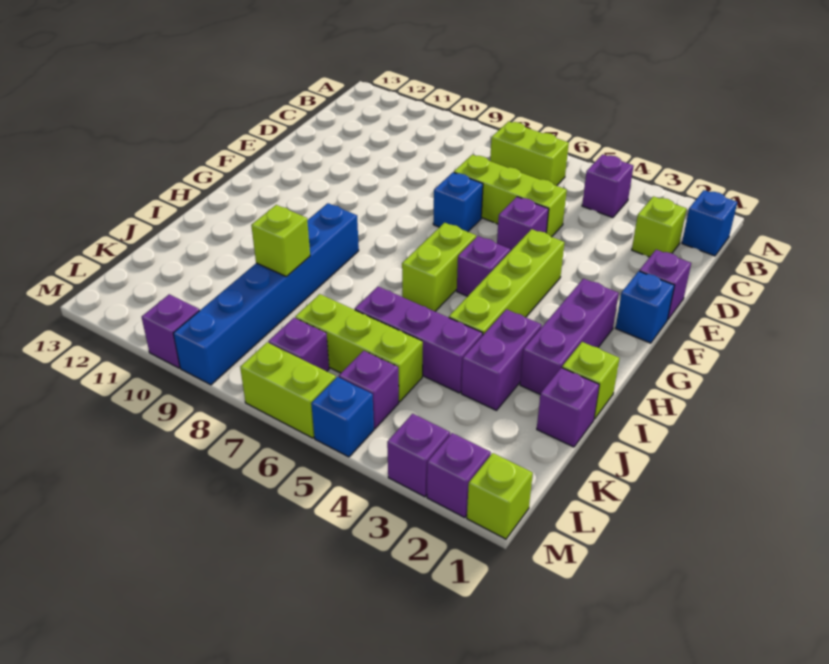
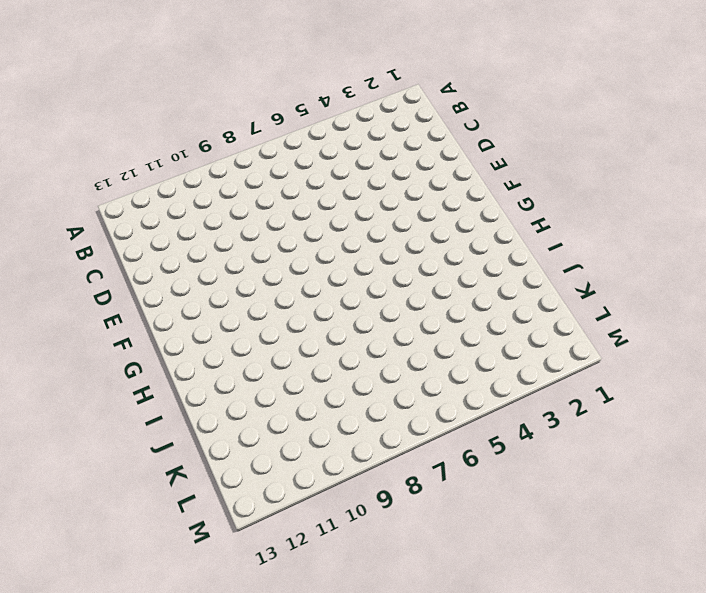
none -> blue brick B1 level 1
none -> purple brick B4 level 1
none -> lime brick B6:B7 level 1

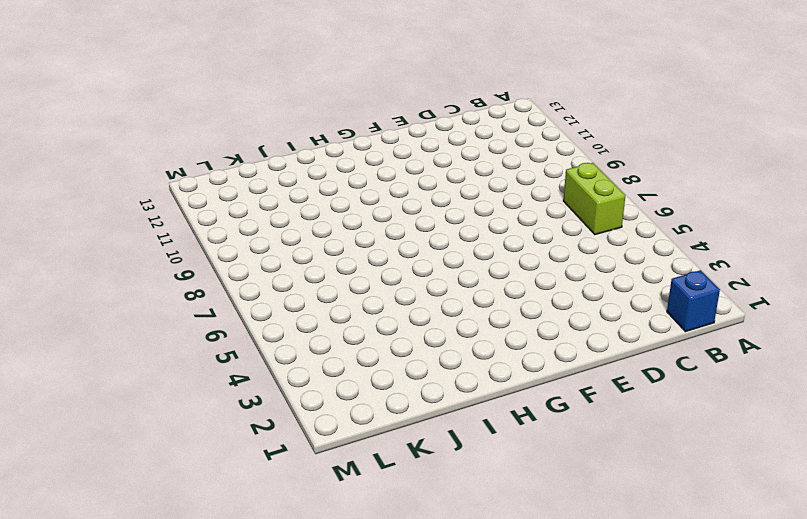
none -> purple brick B4 level 1
none -> lime brick C2 level 1
none -> lime brick D5:D7 level 1

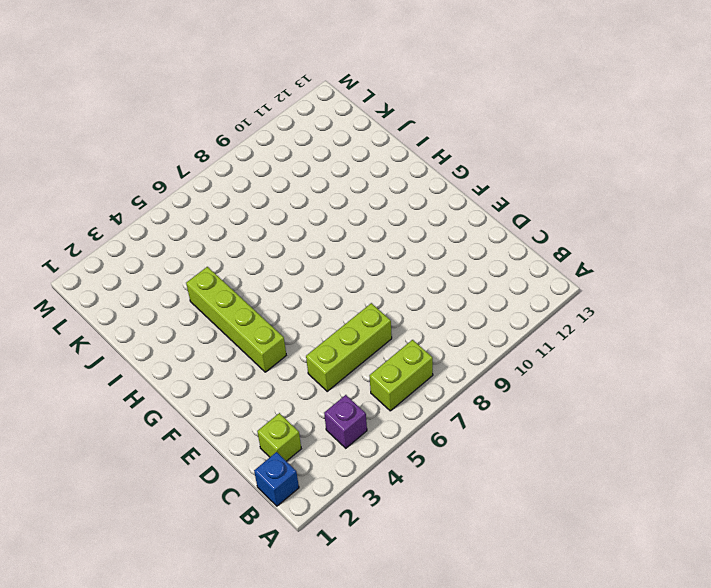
none -> purple brick E1 level 1
none -> purple brick E5 level 1
none -> blue brick E7 level 1

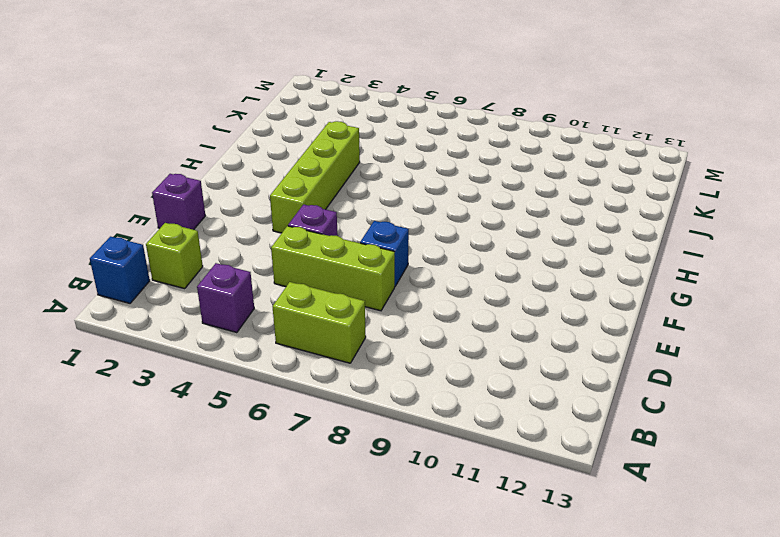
none -> blue brick F1 level 1
none -> purple brick G2:I2 level 1
none -> purple brick G5 level 1

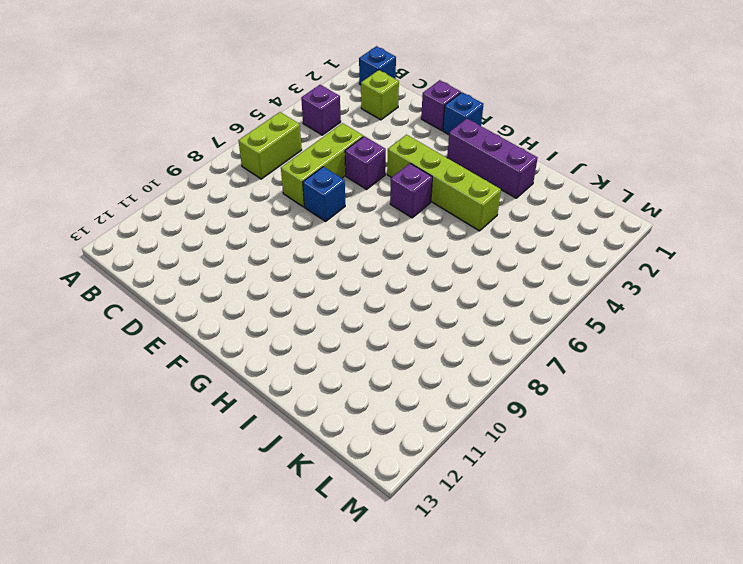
none -> lime brick G6:H6 level 1
none -> blue brick H9:M9 level 1
none -> lime brick I1 level 1

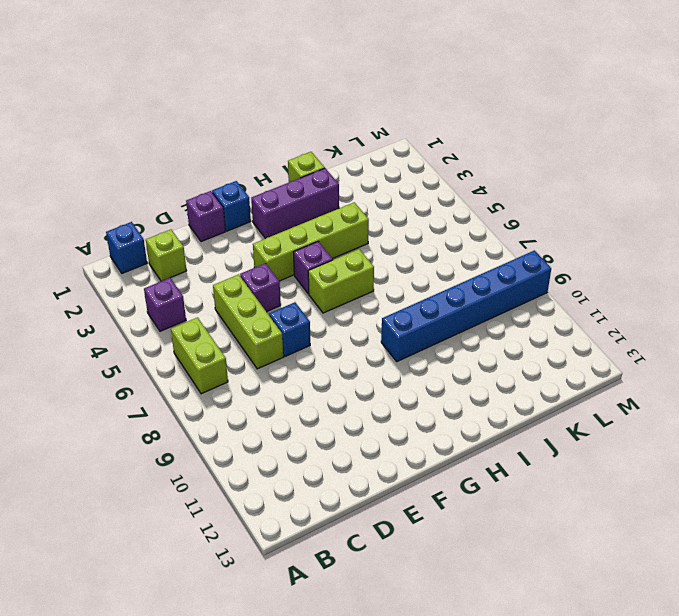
none -> purple brick I3:J3 level 1
none -> purple brick J1 level 1
none -> purple brick J4:J6 level 1

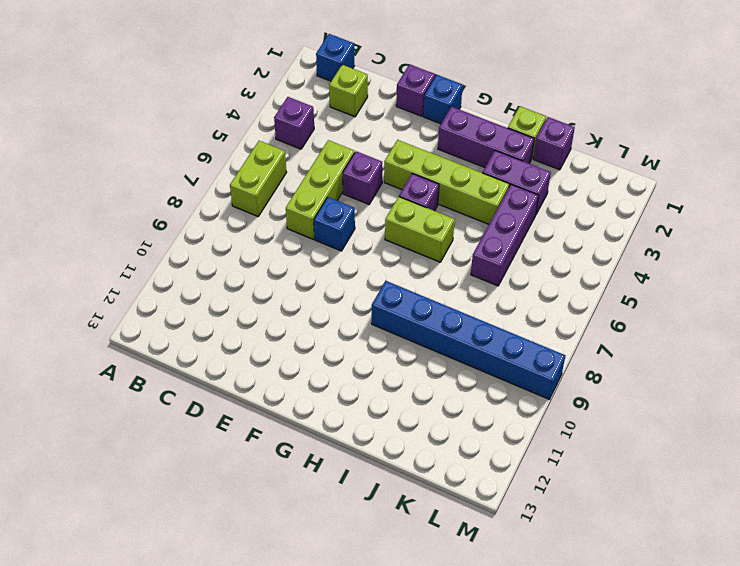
none -> lime brick K5:K7 level 1
none -> purple brick L5 level 1
none -> purple brick L7 level 1

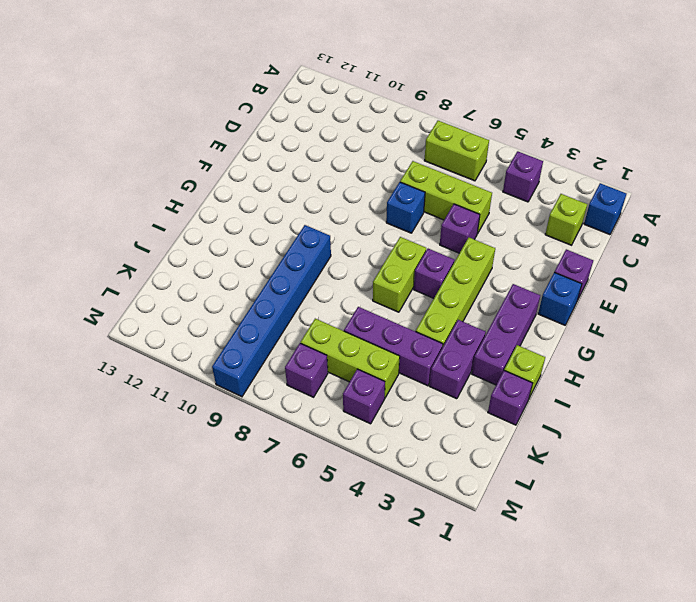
none -> lime brick M1 level 1
none -> purple brick M2 level 1
none -> purple brick M3 level 1

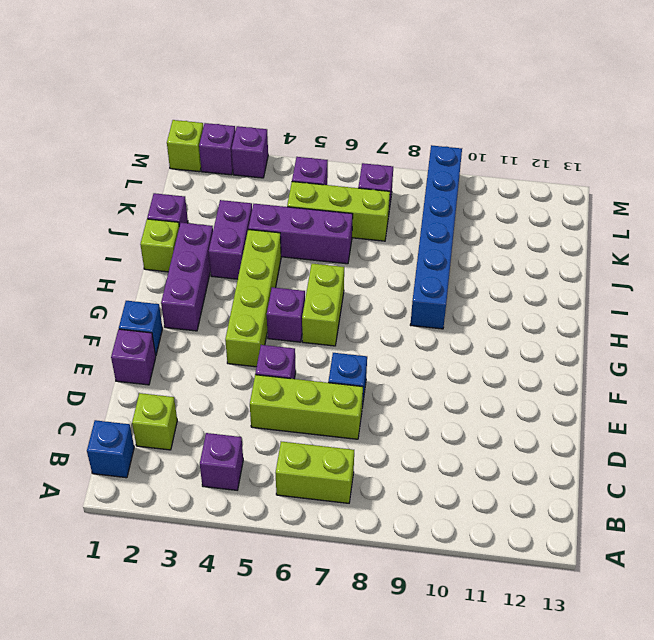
none -> blue brick M5 level 1
none -> lime brick M6:M7 level 1
none -> purple brick M10 level 1

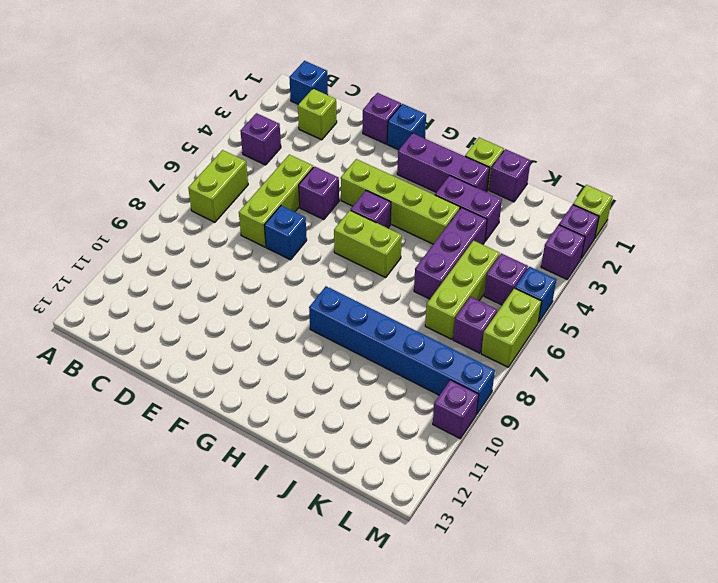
none -> lime brick J9 level 2

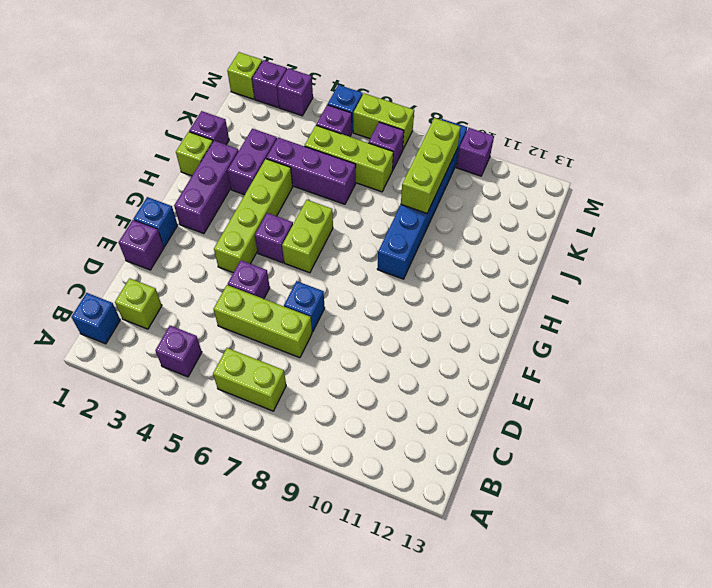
lime brick J9:L9 level 2 -> lime brick J9 level 2

